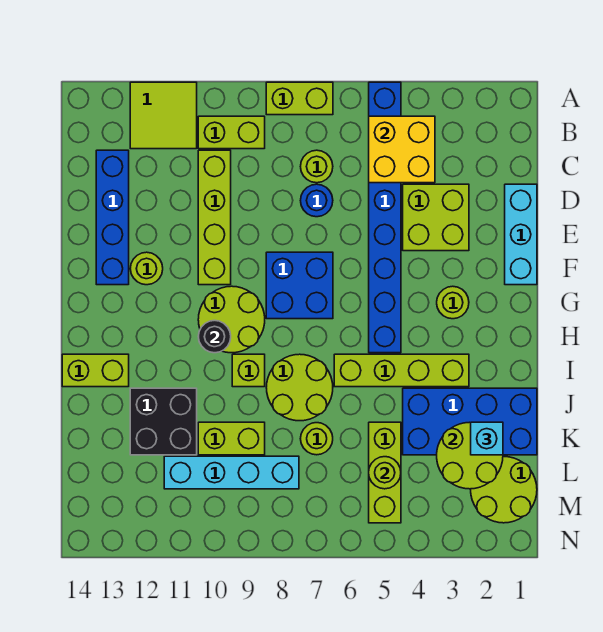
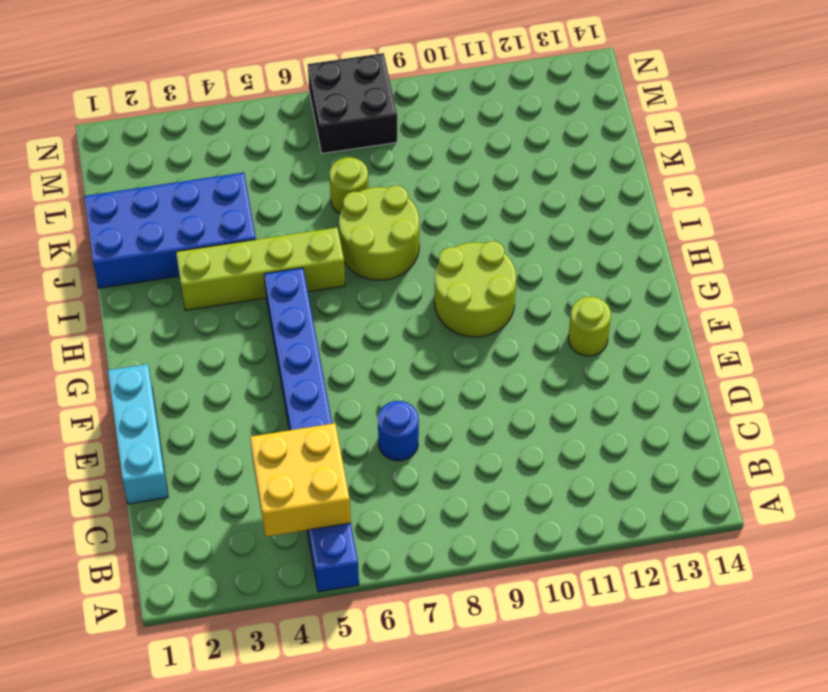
black brick M7:N8 level 1 -> black brick J11:K12 level 1
none -> lime brick A7:A8 level 1
none -> lime tile A11:B12 level 1
none -> lime brick B9:B10 level 1
none -> lime round brick C7 level 1

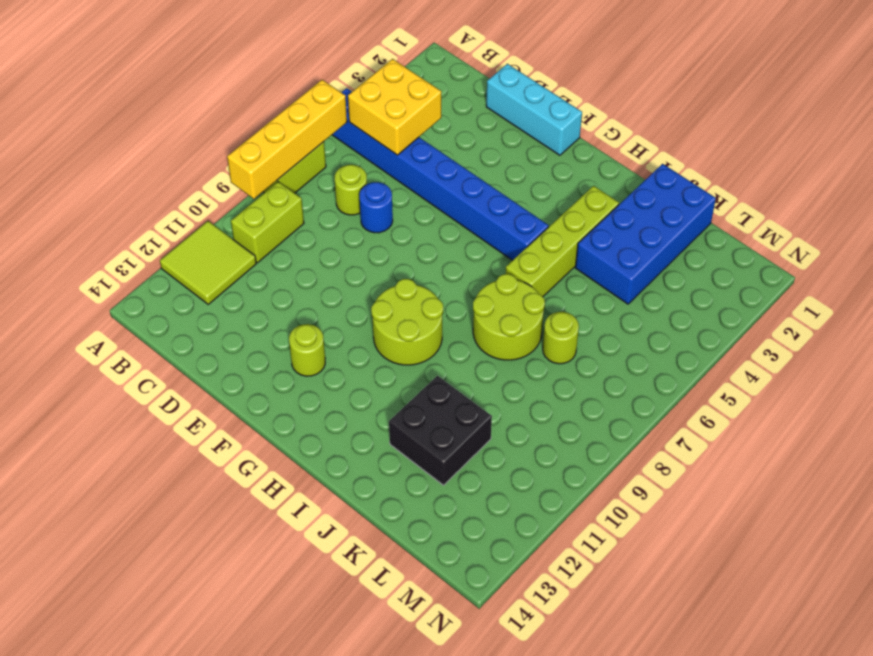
yellow brick A6:A9 level 2 -> none
none -> lime brick C10:F10 level 1
none -> blue brick C13:F13 level 1
none -> lime brick D3:E4 level 1
none -> blue brick F7:G8 level 1

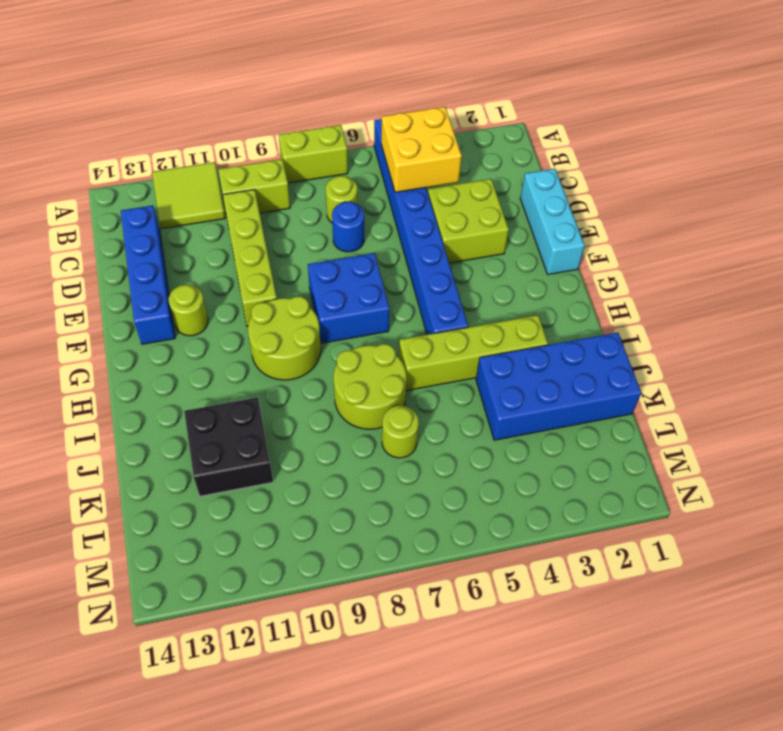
none -> lime round brick G3 level 1
none -> lime brick I9 level 1
none -> lime brick I13:I14 level 1
none -> lime brick K5:M5 level 1

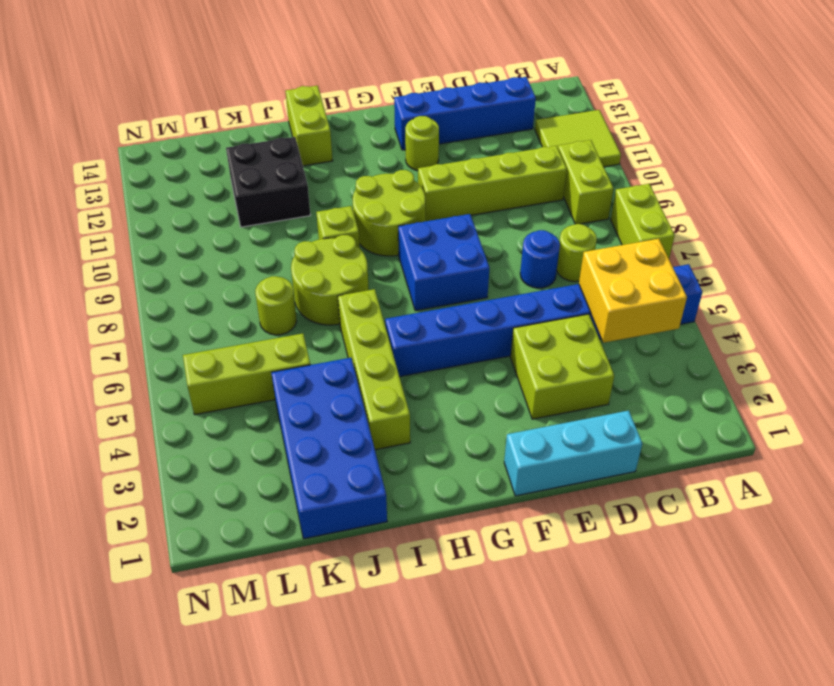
none -> lime round brick G3 level 1
none -> lime brick K9:K10 level 1
none -> lime round brick L1:M2 level 1
none -> cyan brick L8:L11 level 1

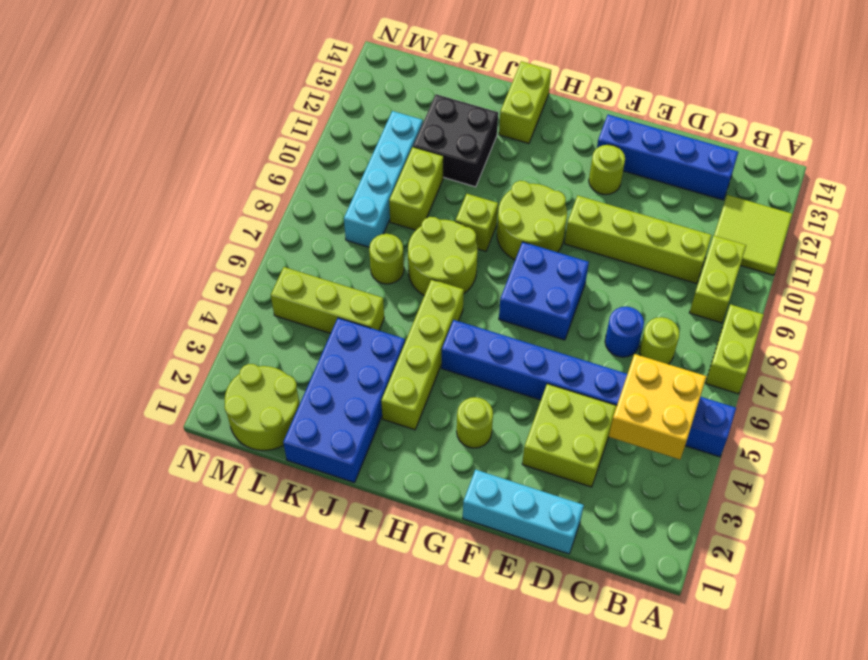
none -> black round brick H10 level 2
none -> lime round brick K2:L3 level 2
none -> lime round brick L5 level 2
none -> cyan brick K2 level 3

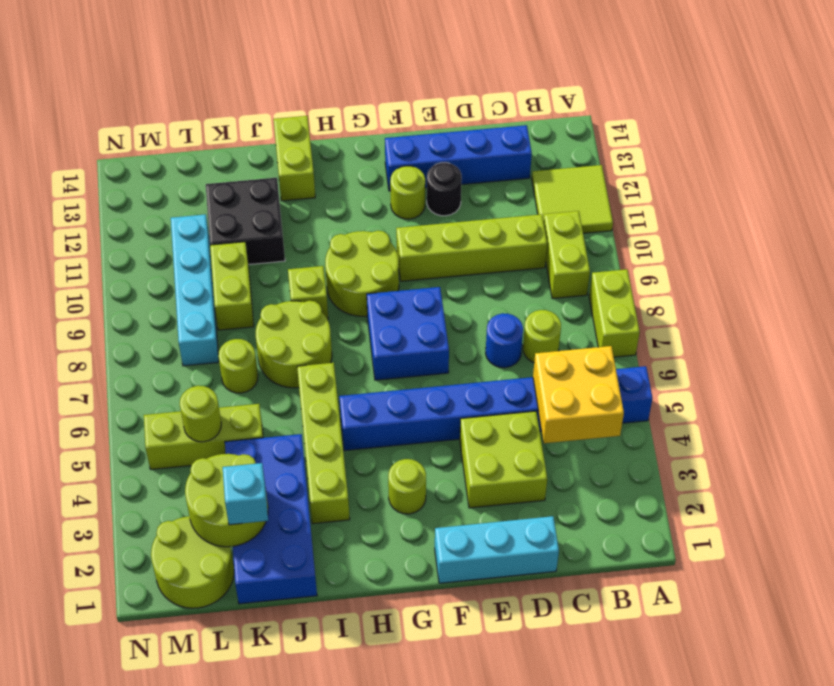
black round brick E12 level 1 -> black round brick H10 level 2

